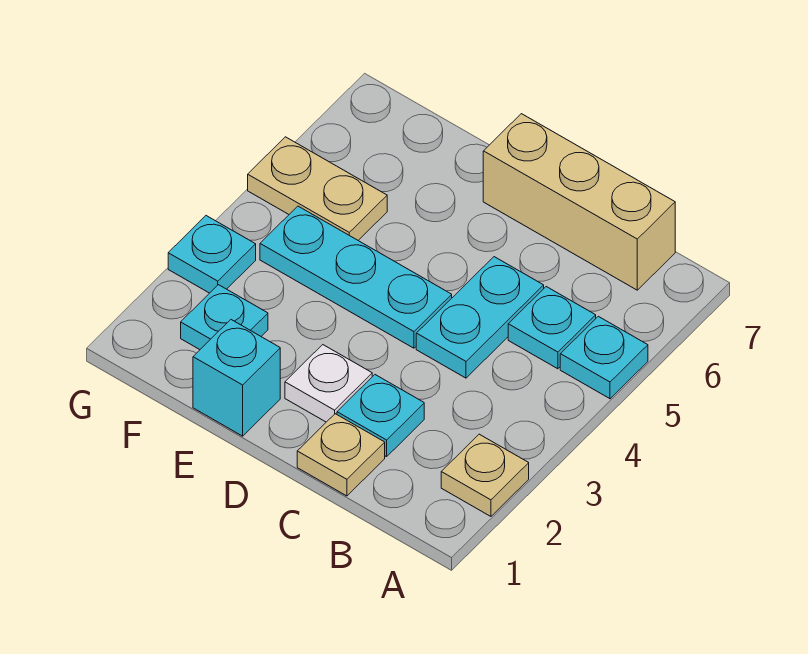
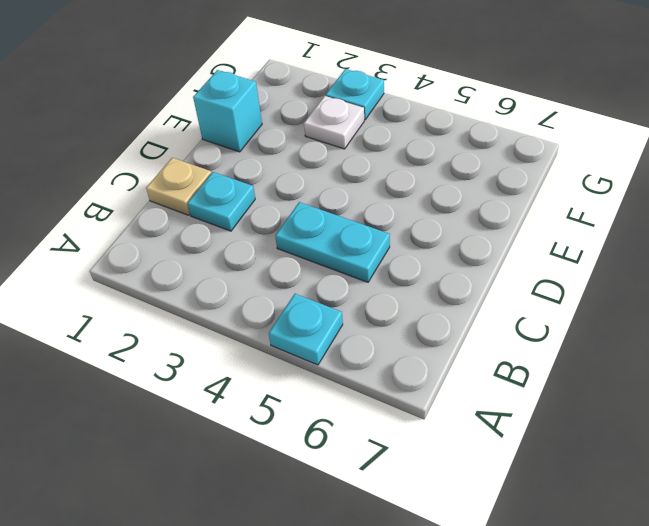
white plate F3 level 1 -> white plate D2 level 1
none -> tan plate A2 level 1
none -> cyan plate B5 level 1
none -> tan brick B7:D7 level 1

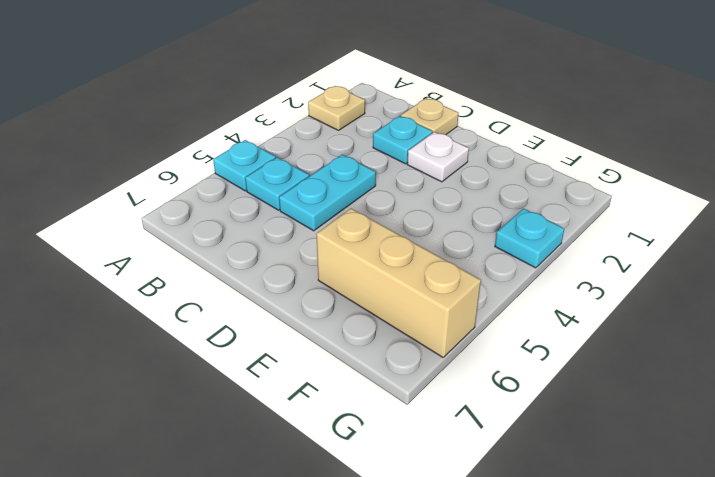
tan brick E6:G6 level 1 -> tan brick B7:D7 level 1
none -> cyan plate D4:F4 level 1
none -> cyan brick E1 level 1
none -> cyan plate F2 level 1

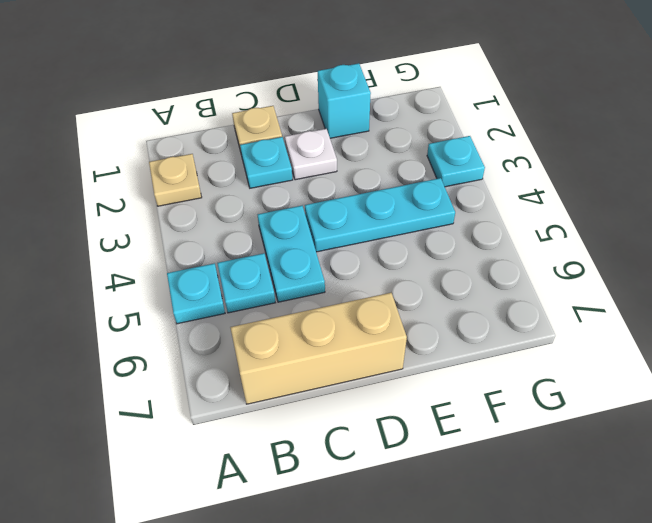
none -> cyan plate F2 level 1
none -> tan plate F5:G5 level 1

